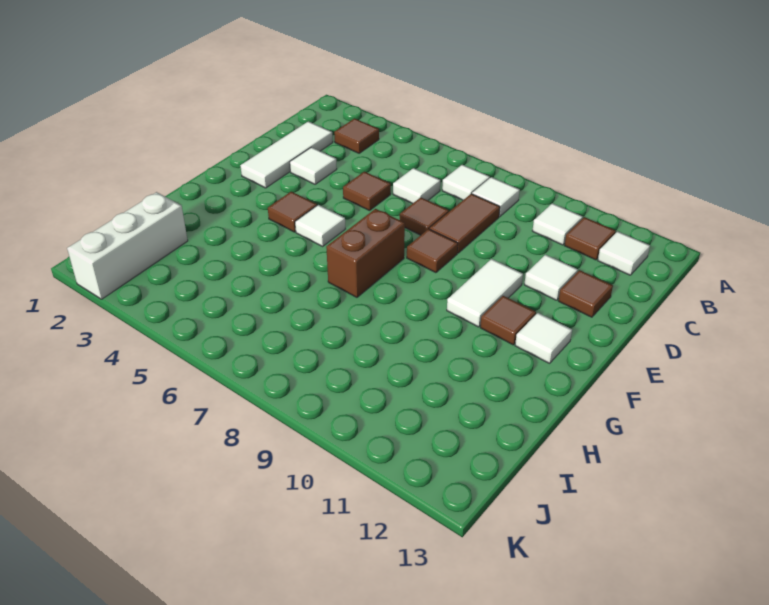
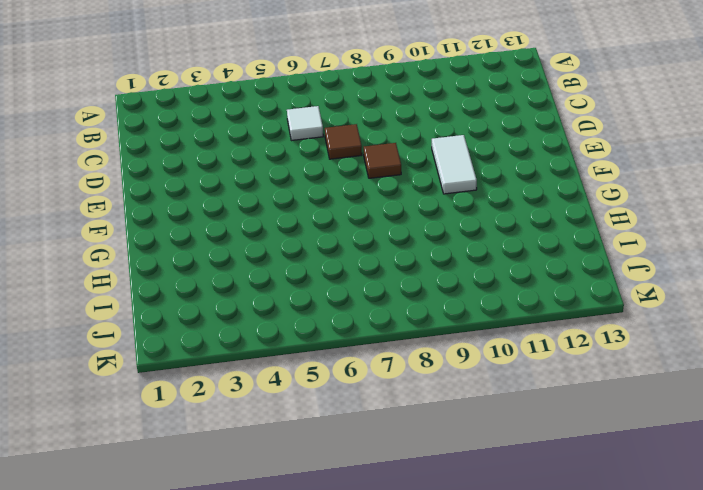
none -> brown tile B3 level 1
none -> white tile B7 level 1
none -> white tile B8 level 1

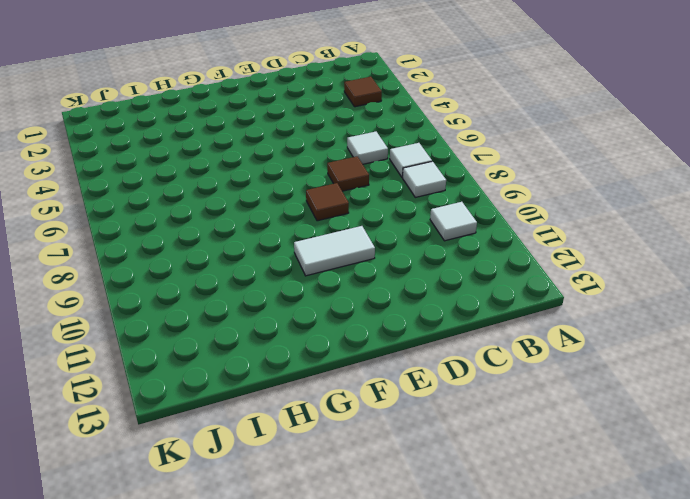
none -> brown tile B11 level 1
none -> white tile B12 level 1
none -> white tile C2:E2 level 1

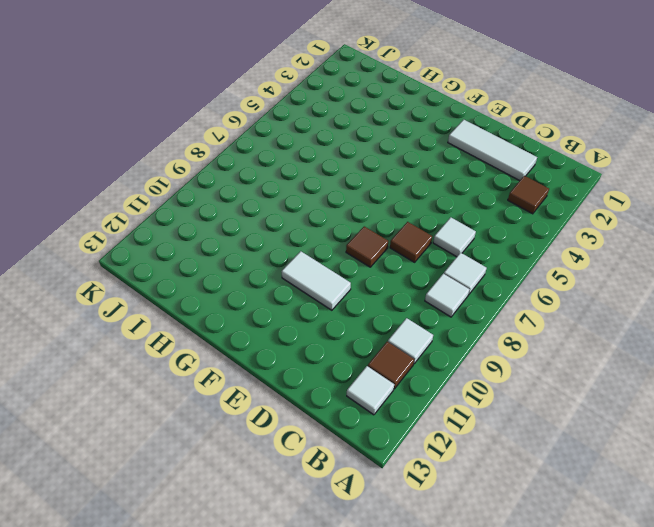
none -> brown tile C8:D8 level 1
none -> white tile D3 level 1
none -> brown tile D5 level 1

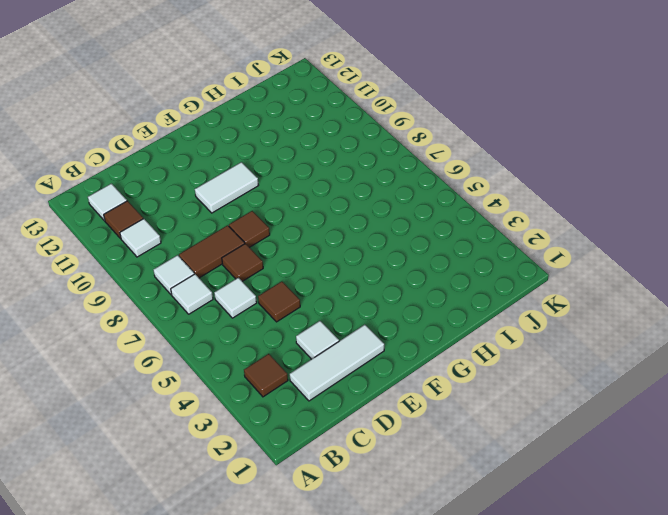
none -> white tile D11 level 1
none -> brown tile D12 level 1
none -> brown tile F4 level 1

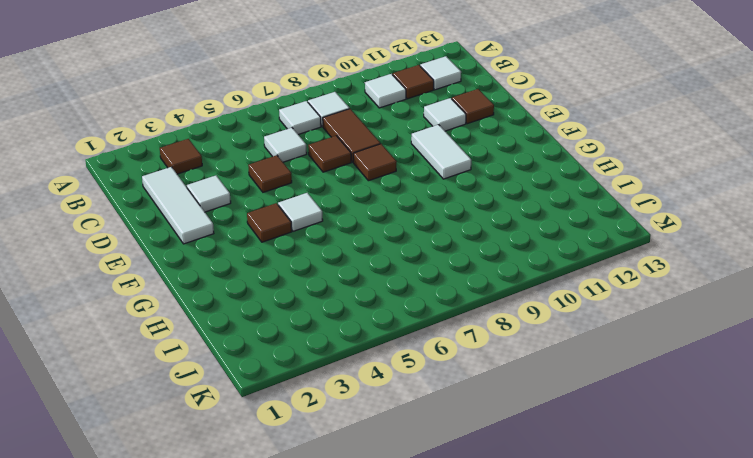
none -> brown brick F7:G7 level 1
none -> brown tile F11 level 1
none -> white tile F12 level 1

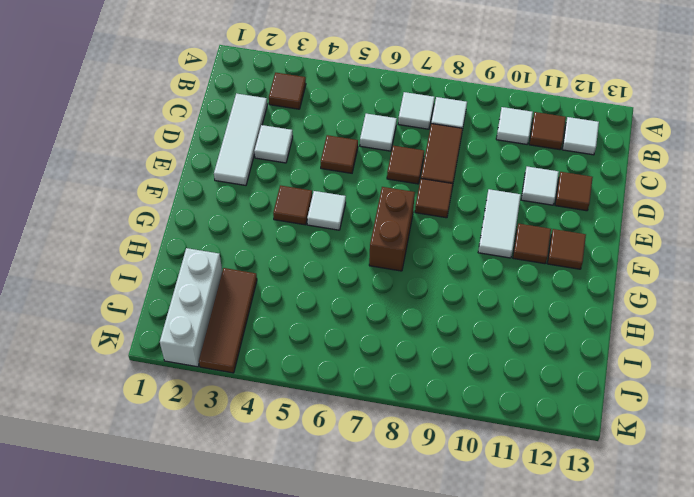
brown tile F12 level 1 -> white tile F12 level 1
brown tile I3:K3 level 1 -> none

